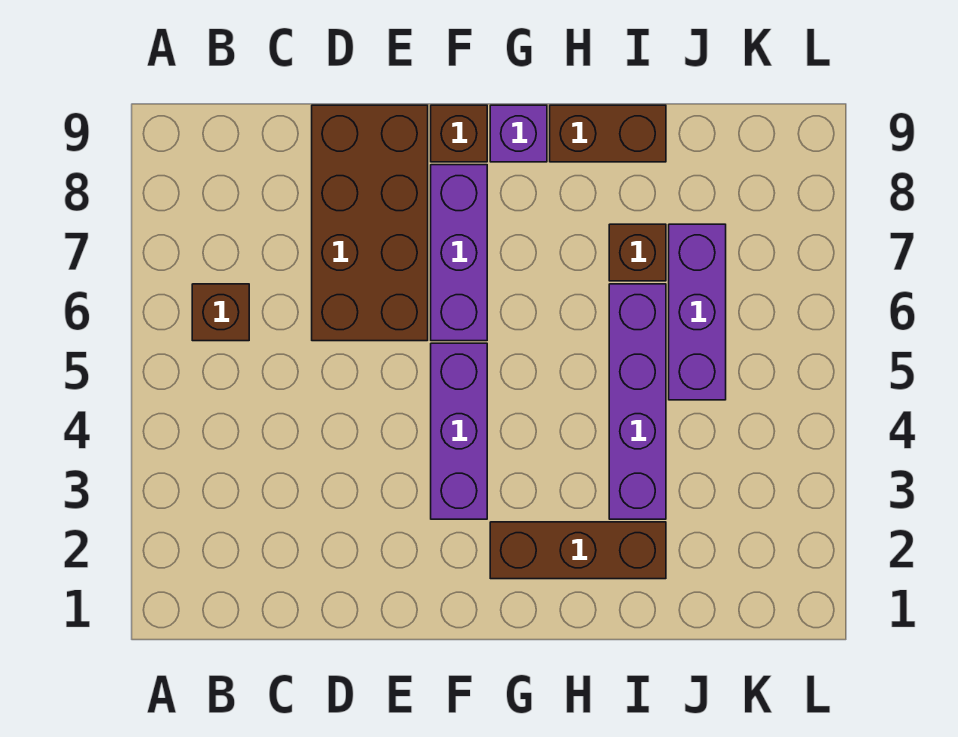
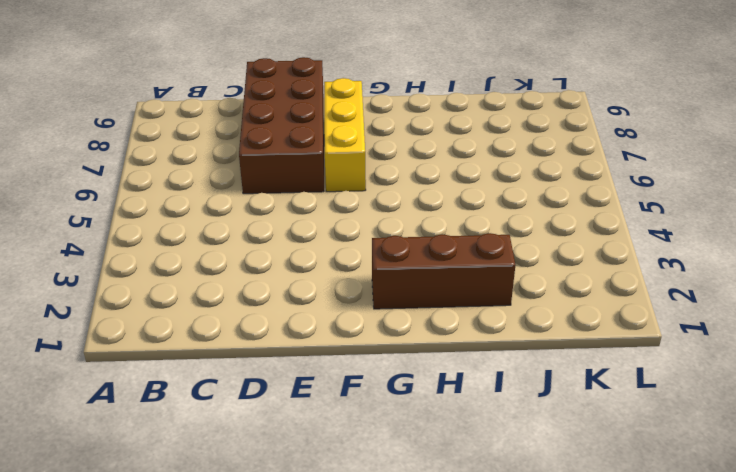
yellow brick F6:F8 level 1 -> purple brick F6:F8 level 1
none -> brown brick B6 level 1
none -> purple brick F3:F5 level 1

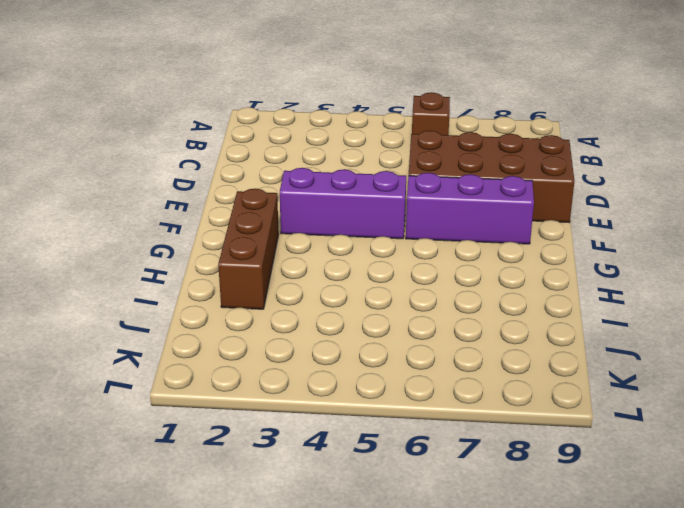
none -> brown brick F9 level 1
none -> purple brick G9 level 1

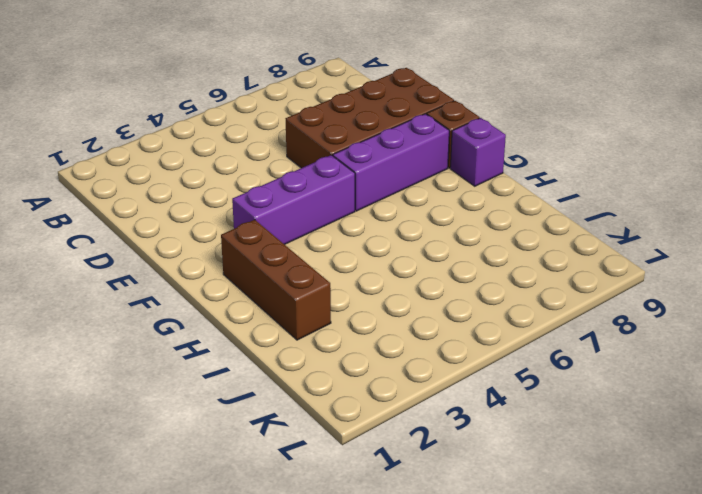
none -> brown brick B6 level 1
none -> brown brick H9:I9 level 1

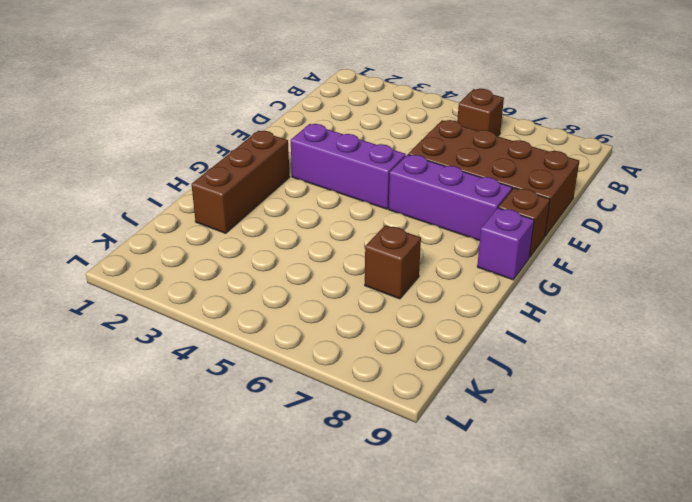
none -> brown brick H9:I9 level 1
none -> purple brick I3:I6 level 1

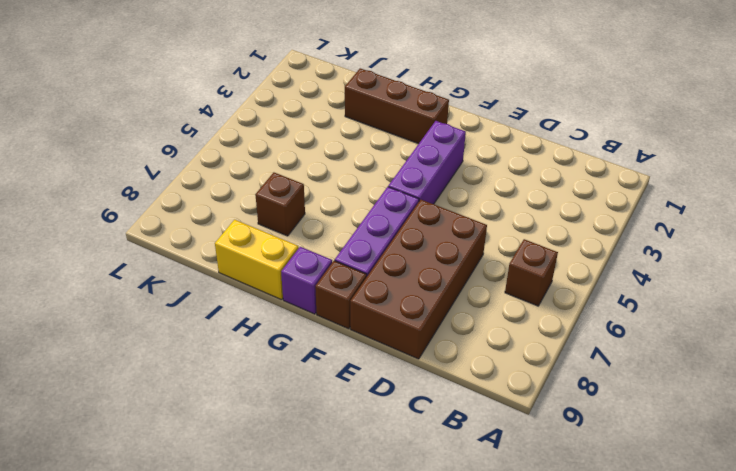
yellow brick H9:I9 level 1 -> brown brick H9:I9 level 1
none -> purple brick I3:I6 level 1
none -> purple brick J5:J7 level 1

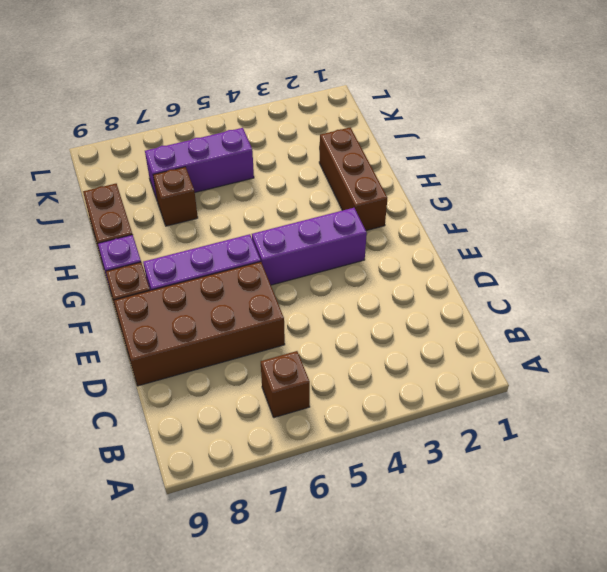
none -> purple brick I3:I6 level 1

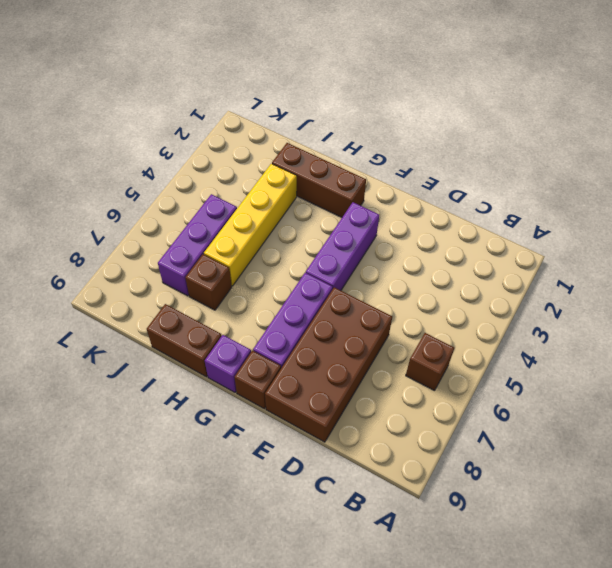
yellow brick I3:I6 level 1 -> purple brick I3:I6 level 1

